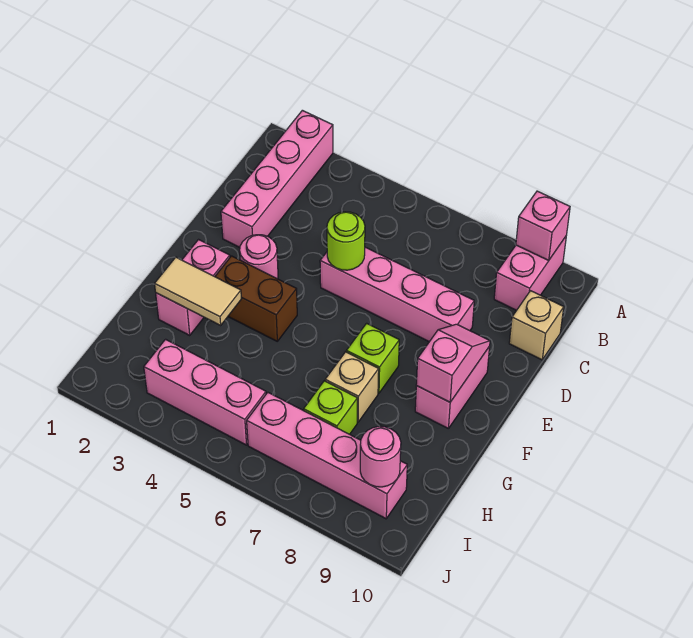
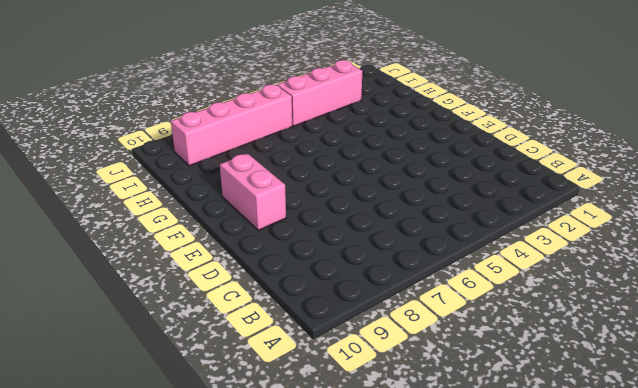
none -> pink brick A2:D2 level 1
none -> pink brick A9:B9 level 1
none -> tan brick C10 level 1

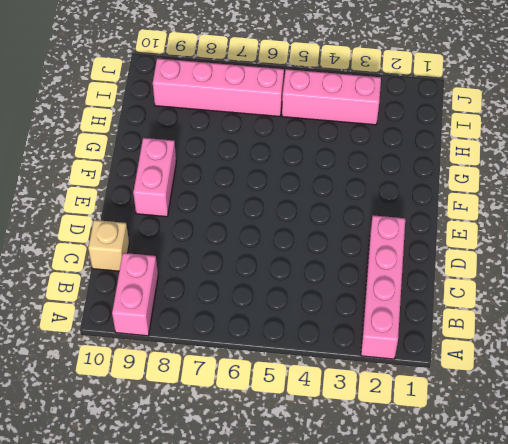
none -> pink brick D5:D8 level 1
none -> pink round brick E3 level 1
none -> pink brick F2:G2 level 1

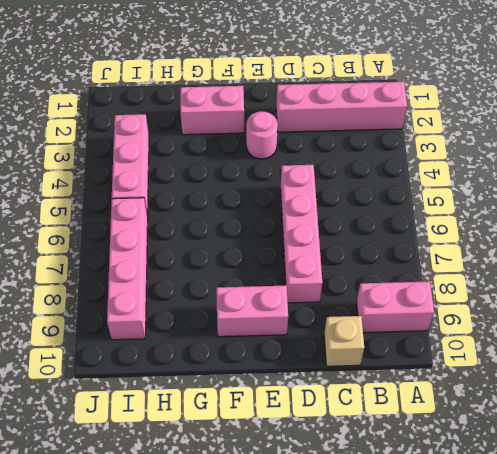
none -> brown brick F3:F4 level 1
none -> lime brick F7 level 1
none -> tan brick G7 level 1

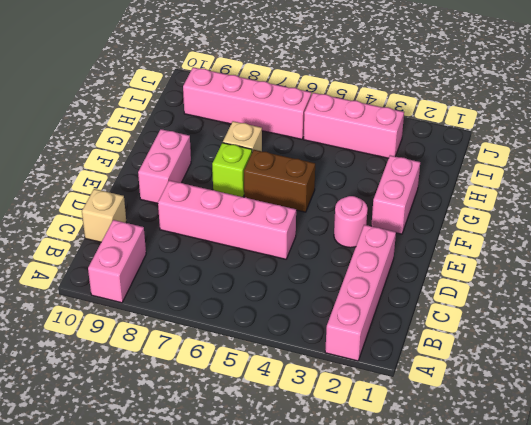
brown brick F5:F6 level 1 -> brown brick F3:F4 level 1
none -> lime brick H7 level 1
none -> pink brick A9 level 2
none -> lime round brick D5 level 2

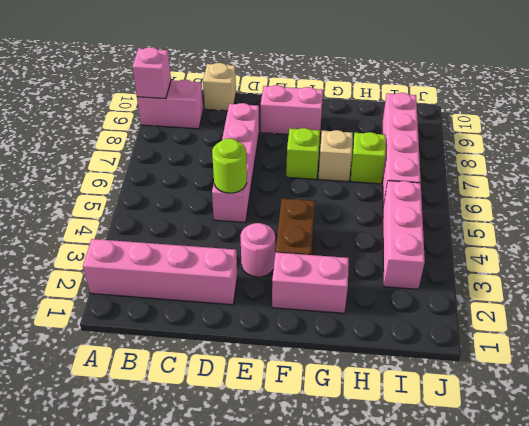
none -> pink slope E9:F9 level 2 top F
none -> tan tile G2:G3 level 2
none -> pink round brick I9 level 2

